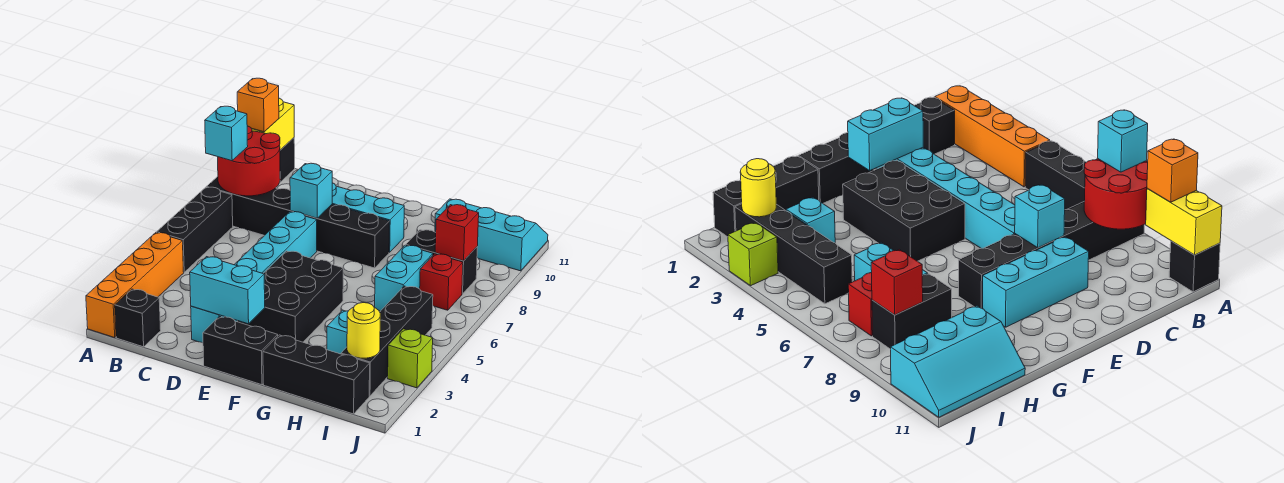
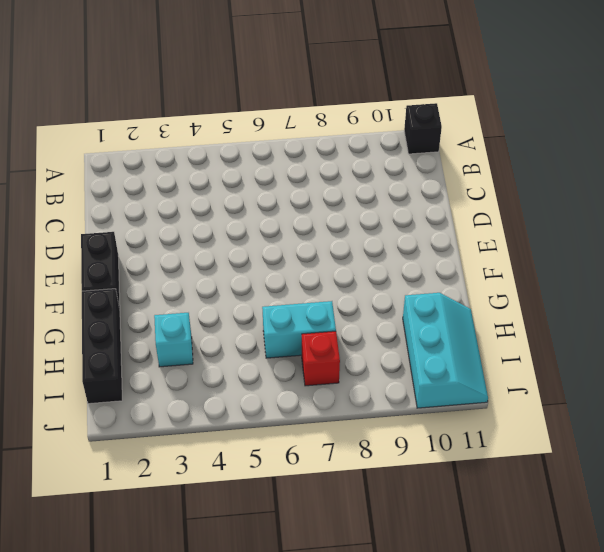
none -> orange brick A1:A4 level 1
none -> black brick A5:A7 level 1
none -> black brick A8:F8 level 1

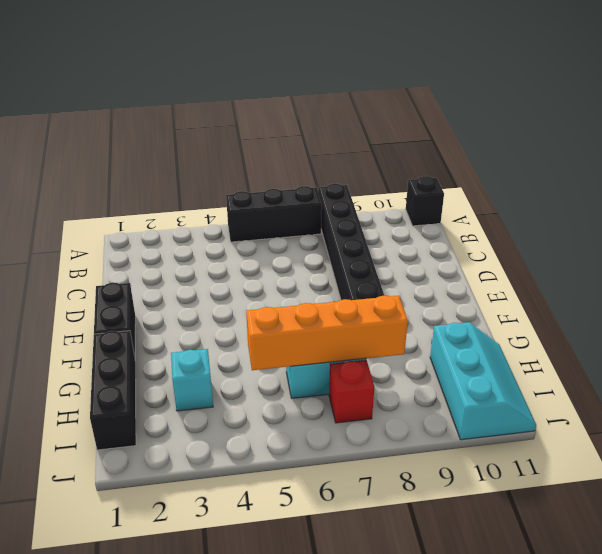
orange brick H5:H8 level 2 -> orange brick A1:A4 level 1
none -> black brick B1 level 1
none -> cyan brick D2:D7 level 1
none -> cyan brick D9:F9 level 1

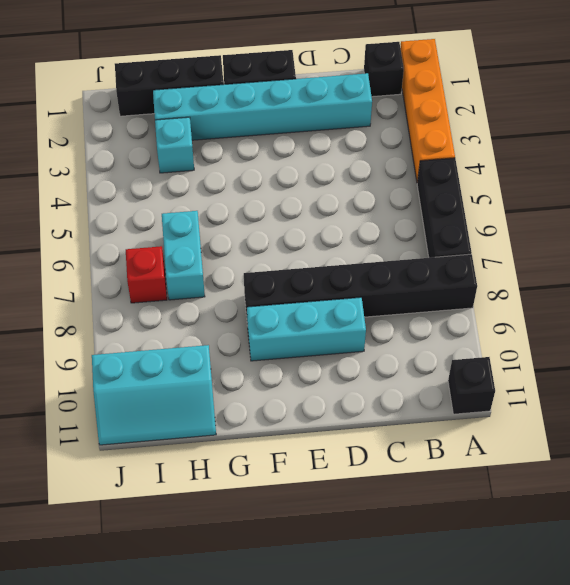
cyan brick C2:H2 level 1 -> cyan brick D2:D7 level 1
none -> black brick E3:F5 level 1
none -> black brick H8:I8 level 1
none -> black brick I2:I5 level 1

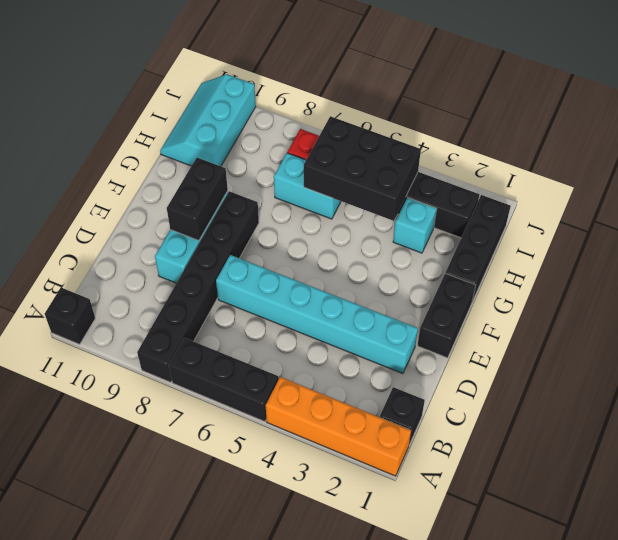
black brick E9:F9 level 2 -> black brick H8:I8 level 1
black brick H4:I6 level 2 -> black brick E3:F5 level 1
none -> lime brick J3 level 1
none -> red round brick A8:B9 level 2
none -> yellow brick A10:A11 level 2

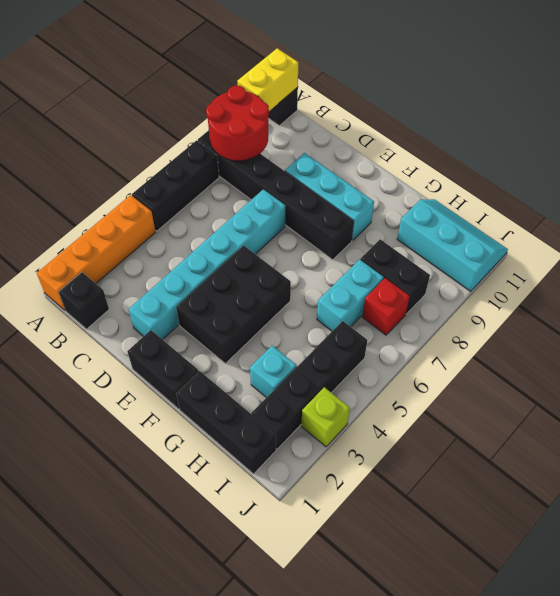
none -> cyan brick D2:E2 level 2
none -> cyan brick D8 level 2
none -> yellow round brick I2 level 2

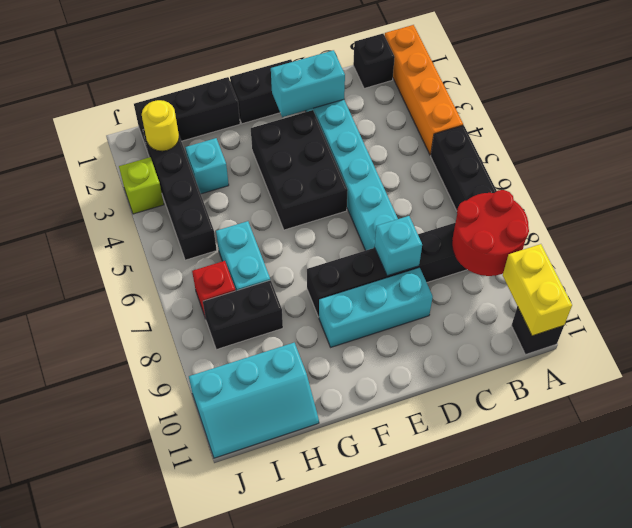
none -> red brick I8 level 2
none -> cyan brick A8 level 3
none -> orange brick A10 level 3

